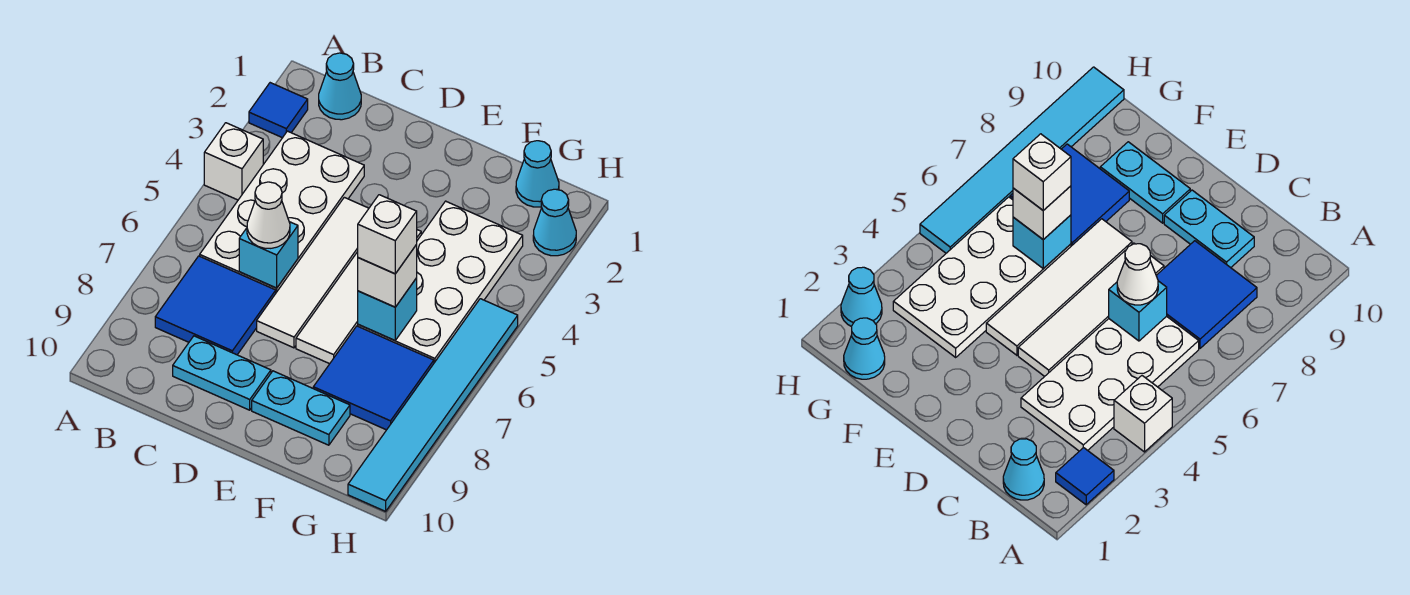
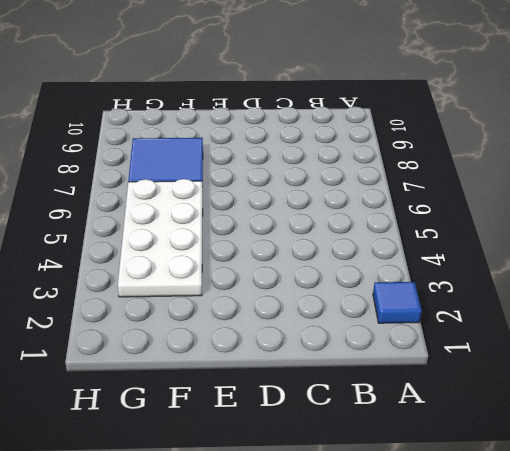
none -> white brick A4 level 1
none -> cyan cone B1 level 1
none -> white plate B3:C6 level 1

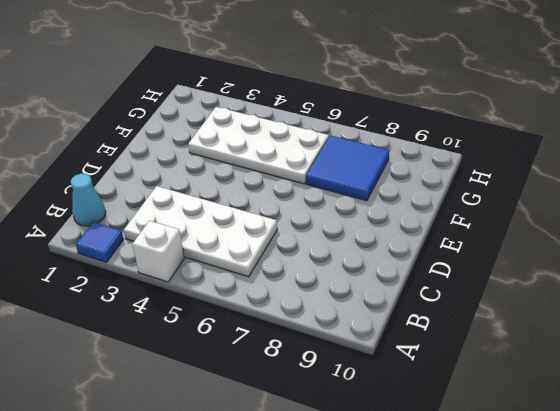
none -> blue tile B7:C8 level 1
none -> cyan plate C9:D9 level 1
none -> white tile D4:D7 level 1

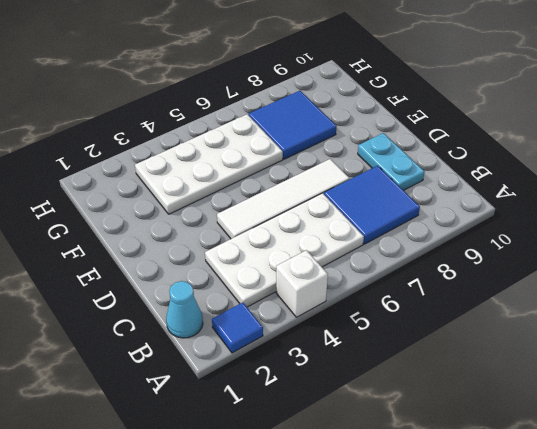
none -> white tile E4:E7 level 1
none -> cyan plate E9:F9 level 1
none -> cyan cone G1 level 1

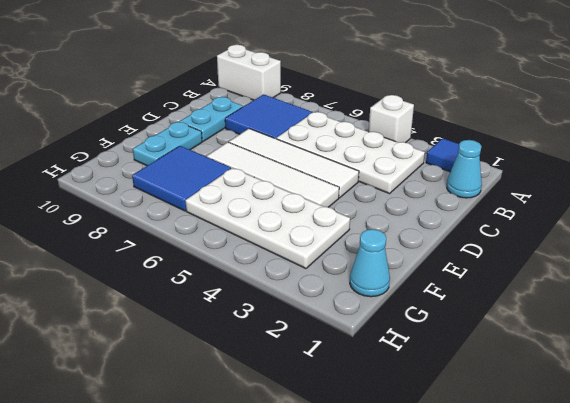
white brick A9:A10 level 1 -> none
none -> cyan cone H2 level 1
none -> cyan tile H5:H10 level 1
none -> cyan brick C6 level 2

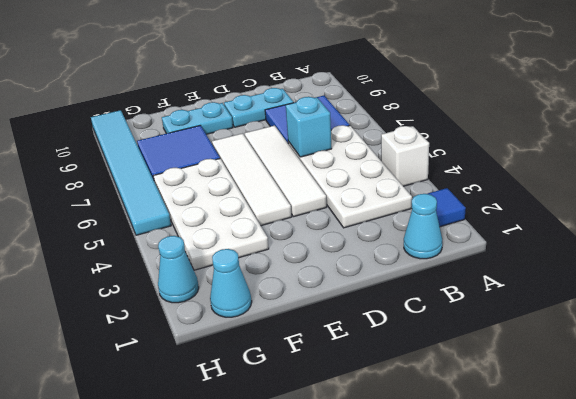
none -> cyan brick F6 level 2
none -> white cone C6 level 3
none -> white brick F6 level 3

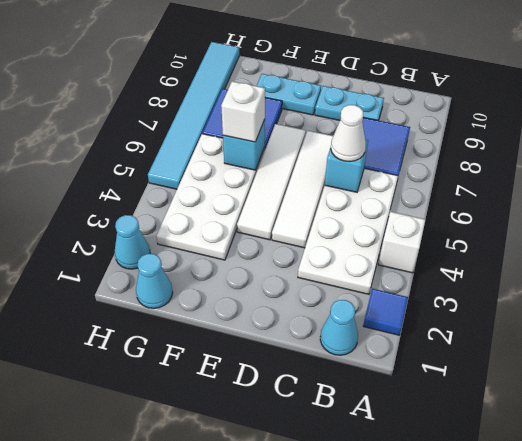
none -> white brick F6 level 4

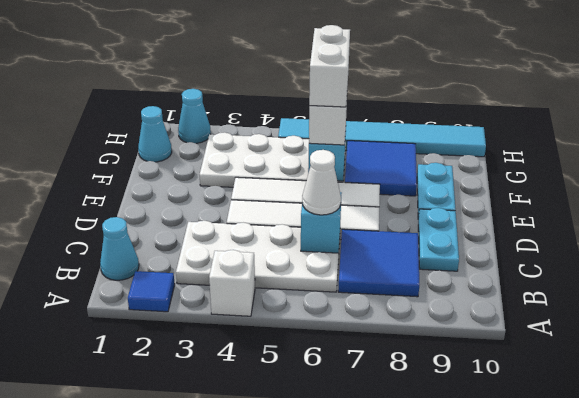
white brick F6:G6 level 4 -> white brick F6 level 4

